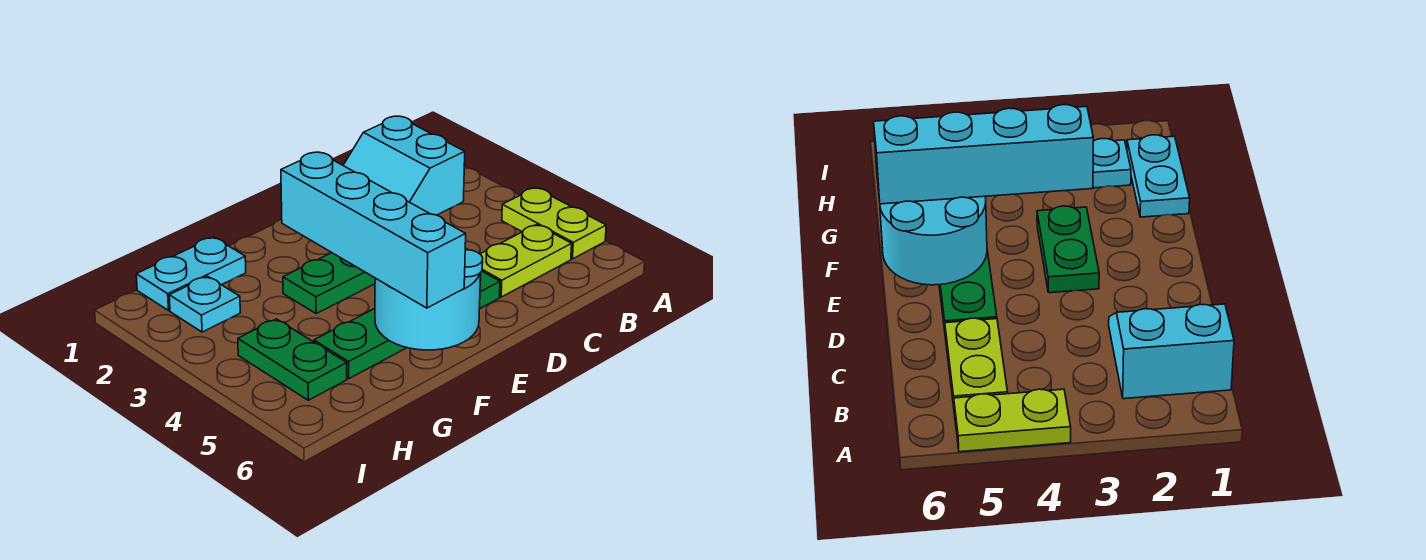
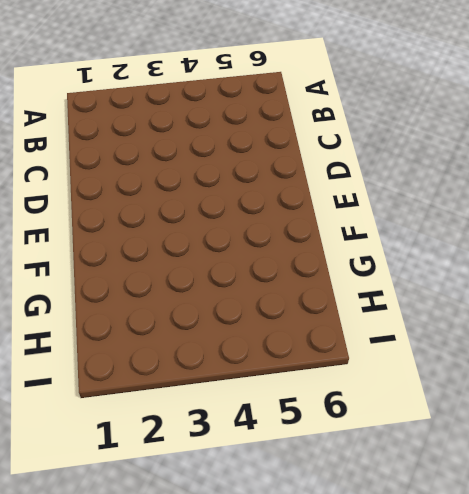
none -> lime plate A4:A5 level 1
none -> cyan slope B1:C2 level 1 top B

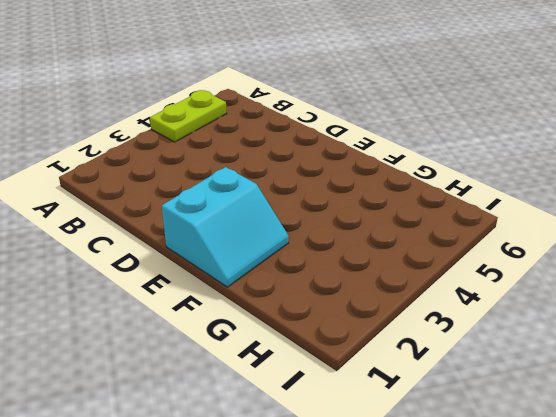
cyan slope E1:F2 level 1 top E -> cyan slope B1:C2 level 1 top B
none -> lime plate B5:C5 level 1
none -> green plate D5:G5 level 1

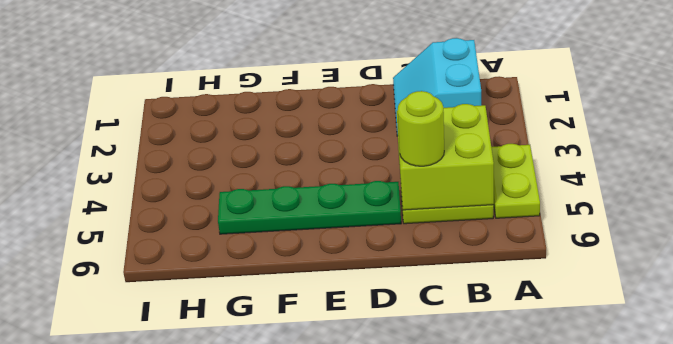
lime brick B4:C5 level 2 -> none
lime round brick C5 level 3 -> none
none -> green plate E3:F3 level 1
none -> cyan plate G1:H1 level 1

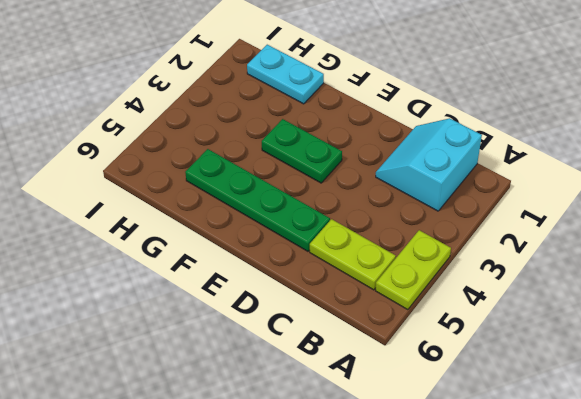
none -> cyan plate H2 level 1
none -> green plate H4:H5 level 1

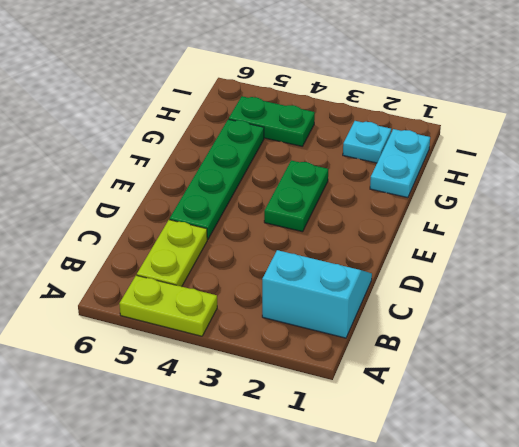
none -> cyan round brick E5:F6 level 2
none -> cyan brick F3:F6 level 3

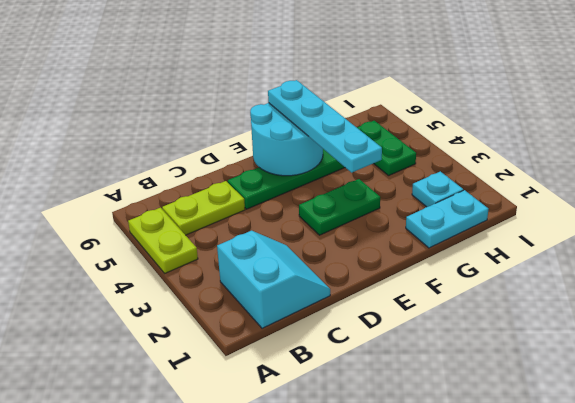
cyan plate F3:F6 level 3 -> cyan brick F3:F6 level 3

